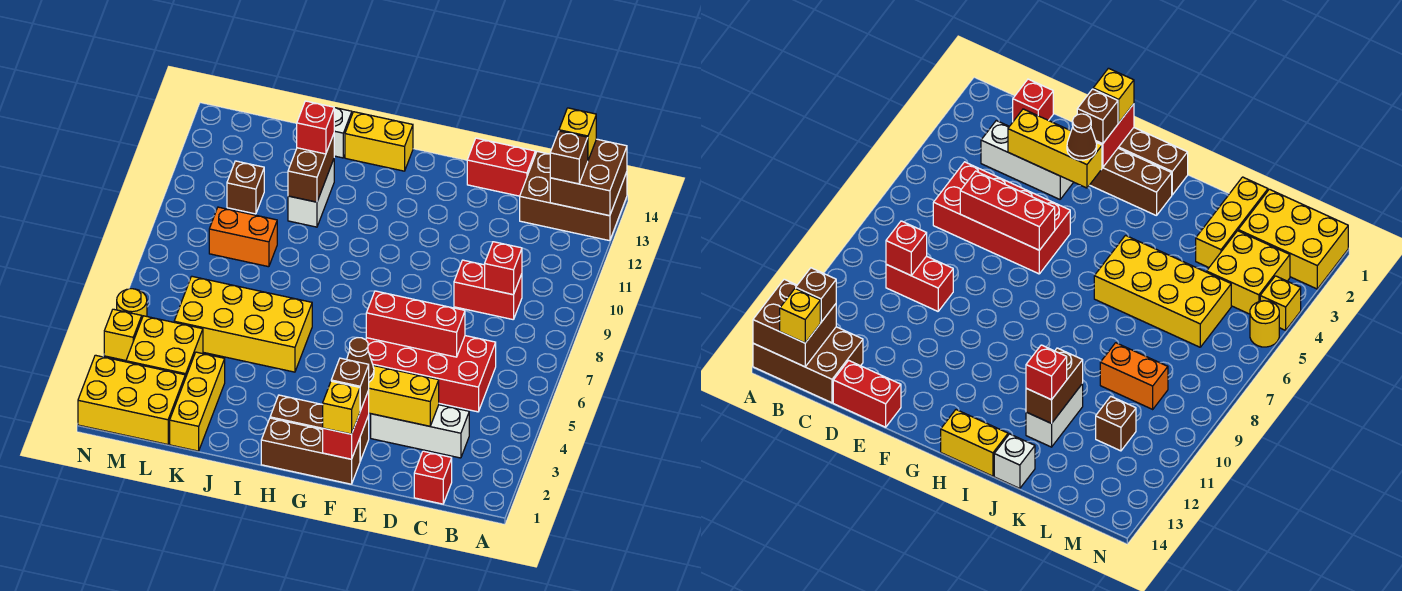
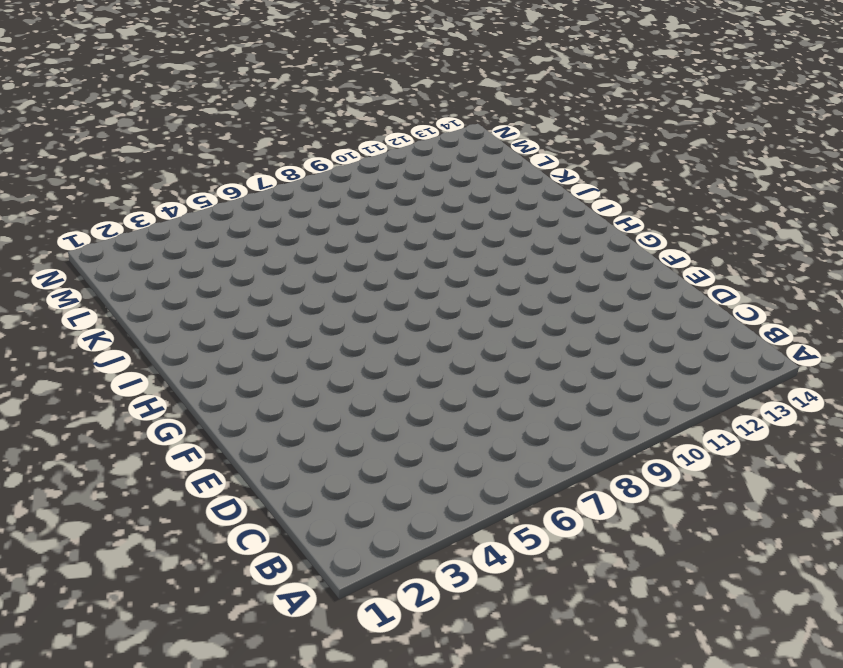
none -> brown brick A13:C14 level 1
none -> red brick C1 level 1
none -> white brick C3:E3 level 1
none -> red brick C5:F6 level 1

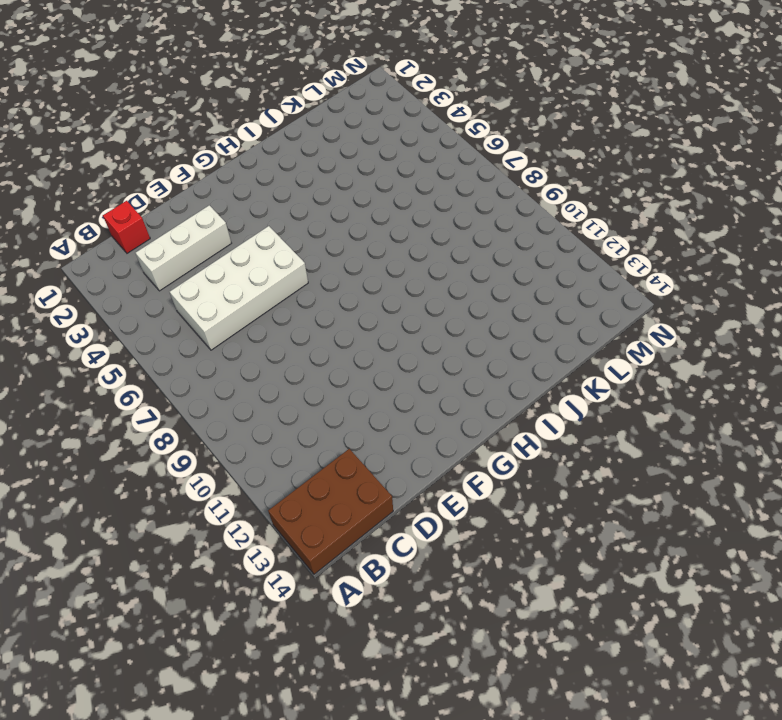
white brick C5:F6 level 1 -> red brick C5:F6 level 1
none -> red brick C9:D9 level 1
none -> red brick D14:E14 level 1
none -> brown brick F1:H1 level 1
none -> brown brick F2:H2 level 1

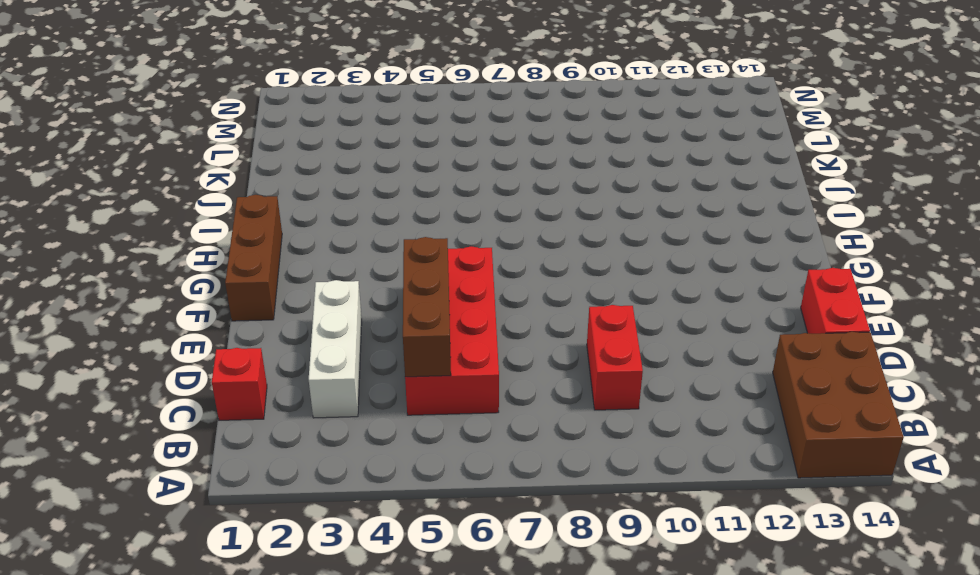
brown brick C5:E5 level 2 -> brown brick F2:H2 level 1
none -> yellow brick H14:I14 level 1
none -> yellow brick I5:L6 level 1
none -> white brick J11:J12 level 1
none -> white brick J14 level 1

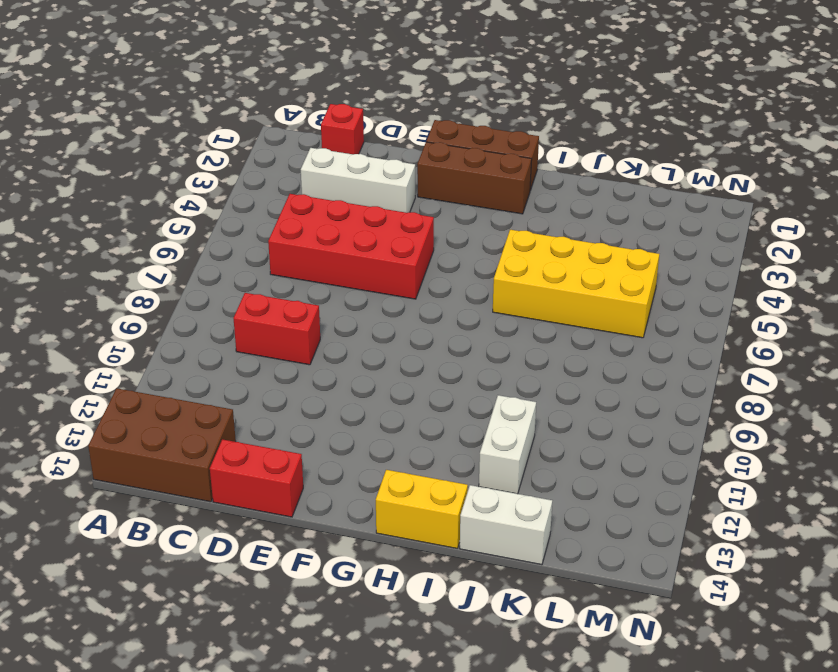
white brick J14:K14 level 1 -> white brick J14 level 1
none -> yellow brick K1:K3 level 1
none -> orange brick K9:L9 level 1
none -> yellow brick L1:N2 level 1
none -> yellow brick L3:M4 level 1

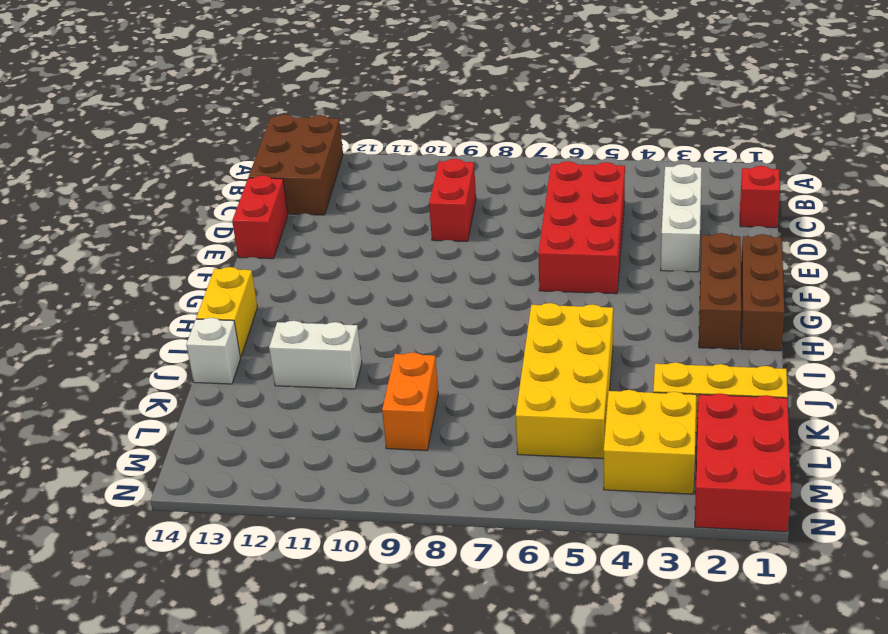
red brick L1:N2 level 1 -> yellow brick L1:N2 level 1
none -> brown brick L11 level 1
none -> yellow brick N4 level 1
none -> yellow round brick N5 level 1
none -> brown brick A13:B14 level 2

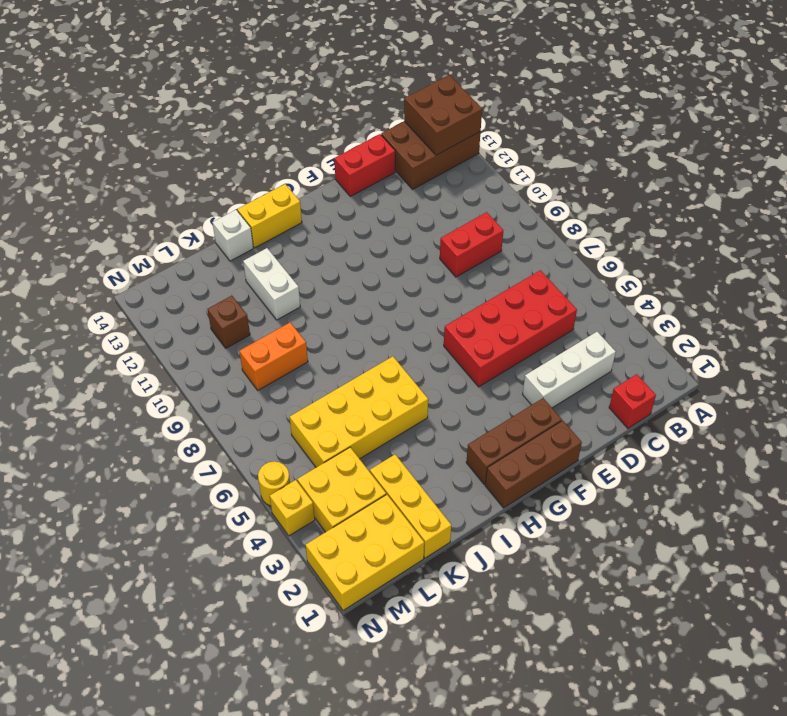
none -> red brick C9 level 2
none -> yellow brick D3:F3 level 2
none -> red brick D6:F6 level 2
none -> red brick F1:F2 level 2

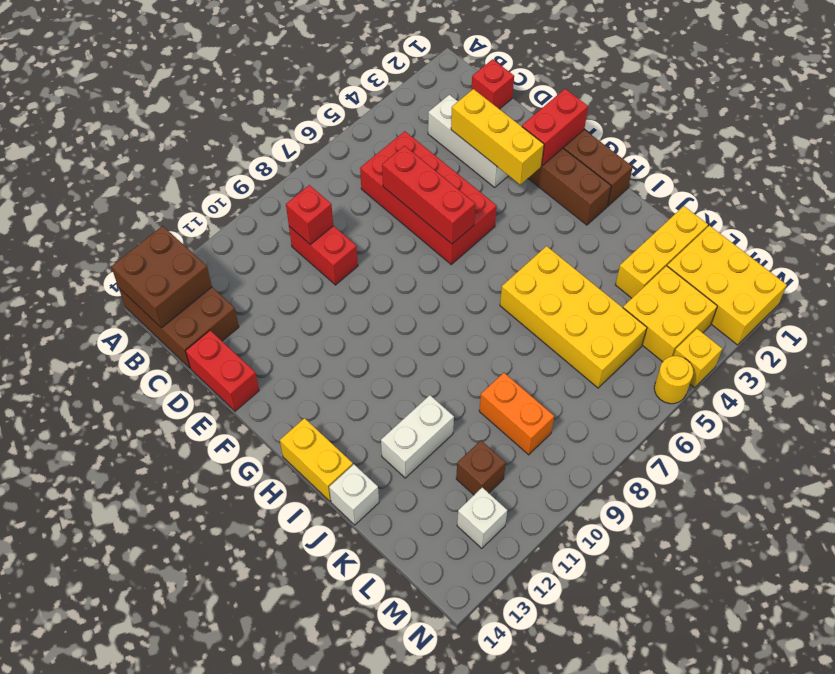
white brick M12 level 1 -> none
none -> brown brick J11:J12 level 2
none -> brown brick B13 level 3
none -> yellow brick B14 level 3
none -> yellow brick F1 level 3

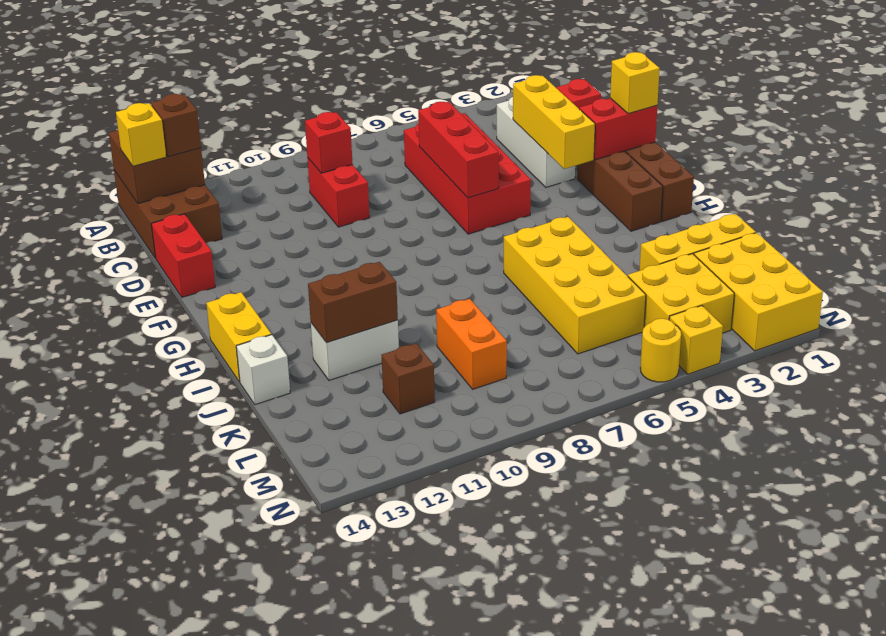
none -> brown brick F2 level 3
none -> brown cone F3 level 3
none -> red brick J12 level 3

